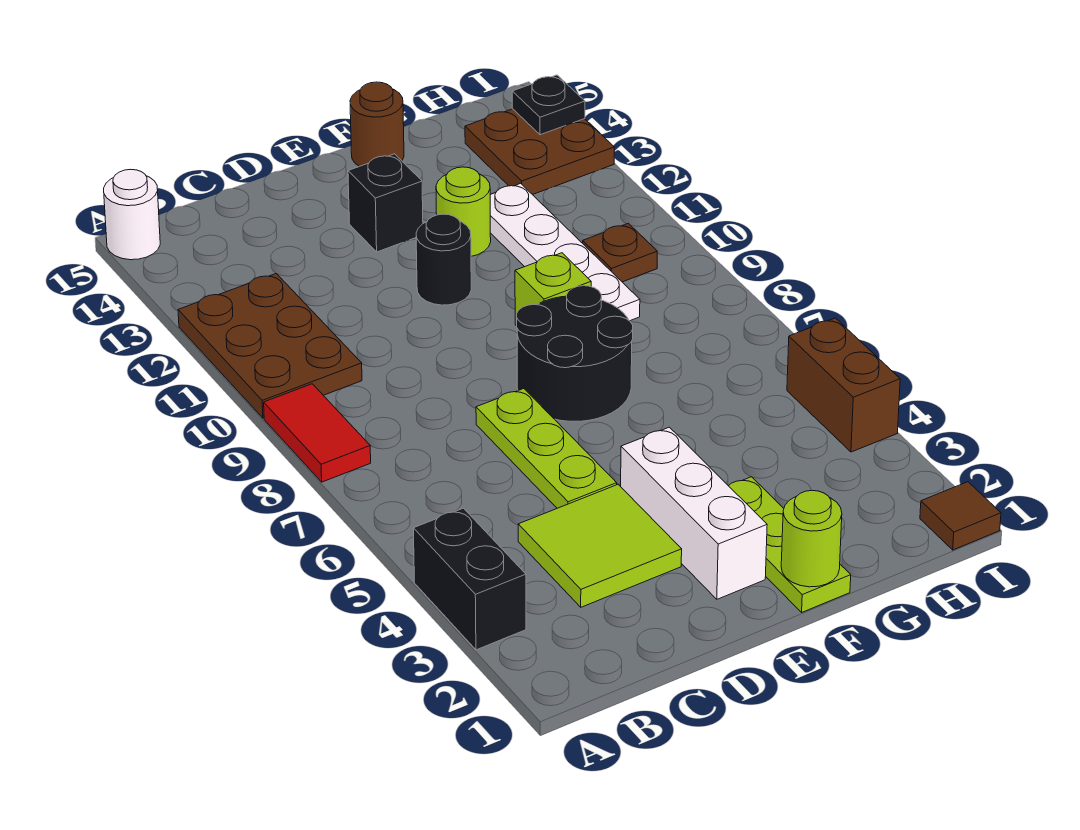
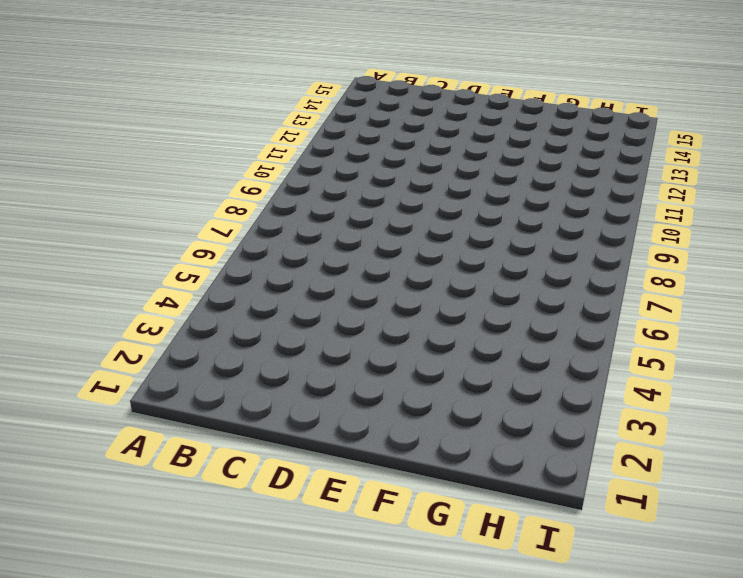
none -> black brick A3:A4 level 1
none -> red tile A8:A9 level 1
none -> brown plate A10:B12 level 1

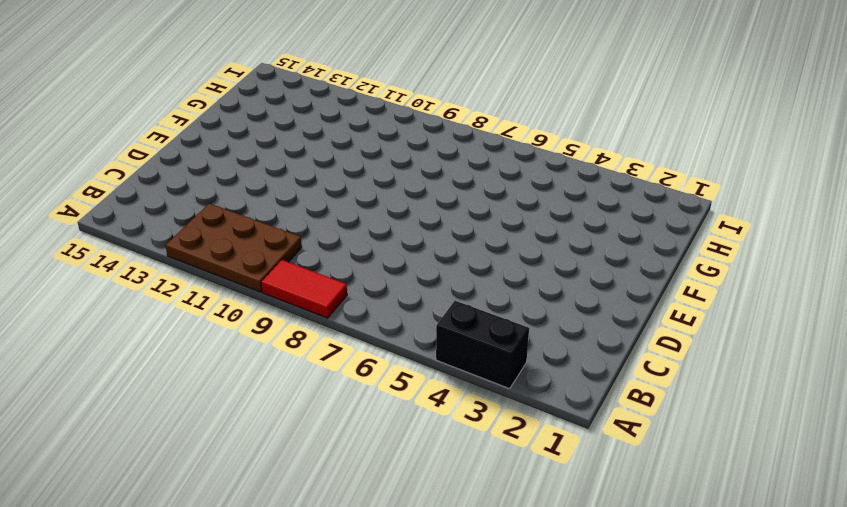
none -> white round brick A15 level 1
none -> lime tile C3:D4 level 1
none -> lime plate D5:D7 level 1

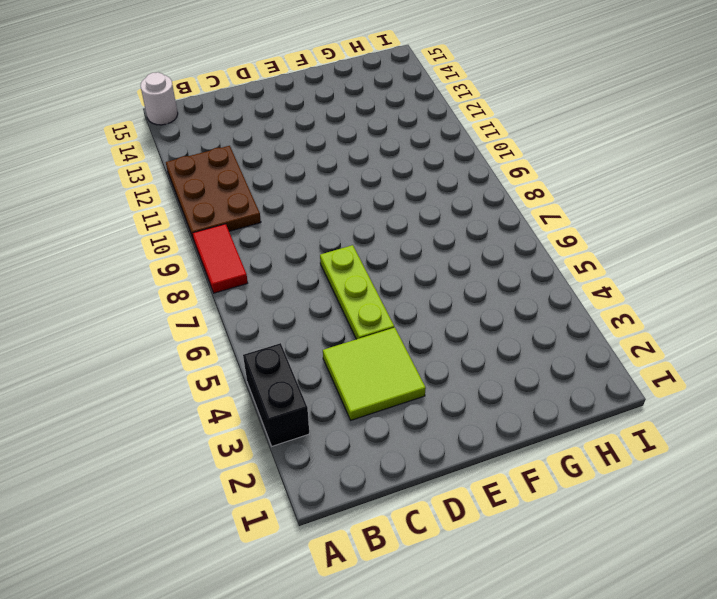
none -> white brick E2:E4 level 1
none -> black round brick E7:F8 level 1
none -> black round brick E11 level 1

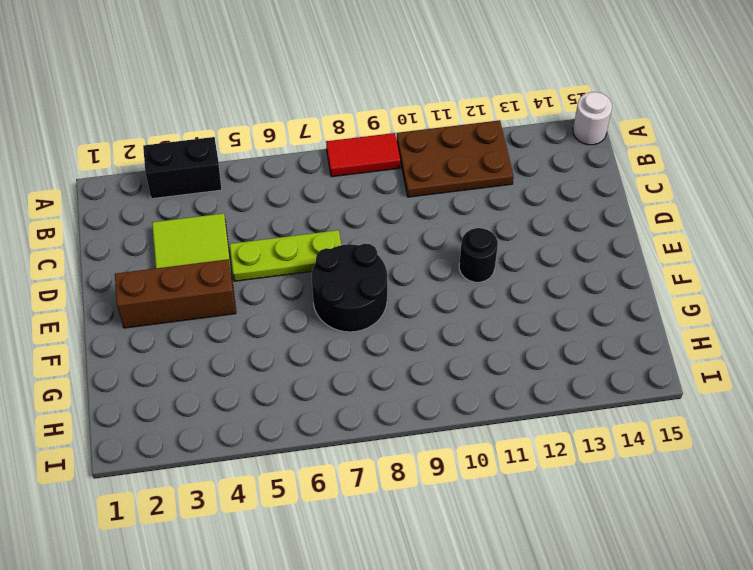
brown brick E2:E4 level 1 -> white brick E2:E4 level 1
none -> black brick E13 level 1
none -> lime plate F1:F3 level 1
none -> lime brick F9 level 1

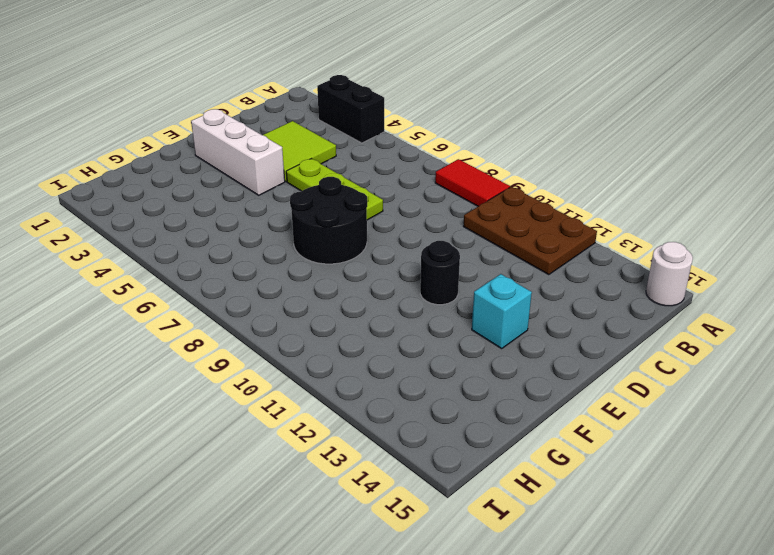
cyan brick E13 level 1 -> black brick E13 level 1
none -> lime plate F1:F3 level 1
none -> lime brick F9 level 1
none -> lime round brick F12 level 1

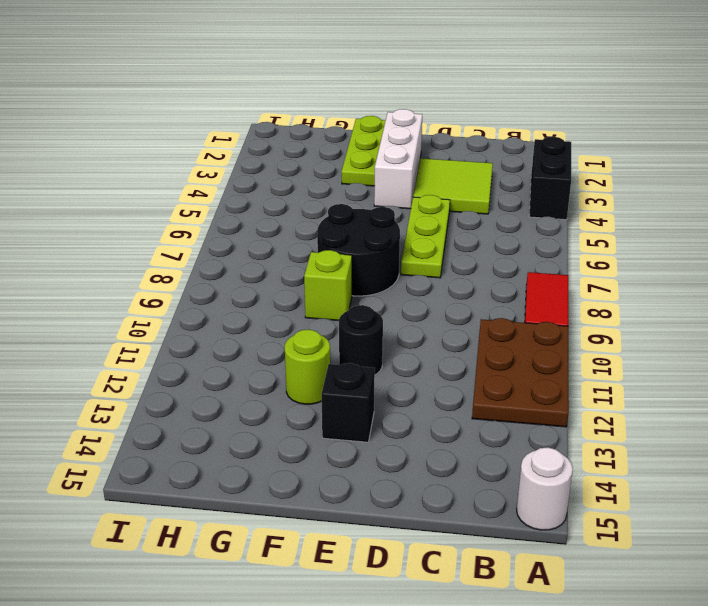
none -> brown round brick F15 level 1
none -> white plate G9:G12 level 1
none -> brown plate H10 level 1

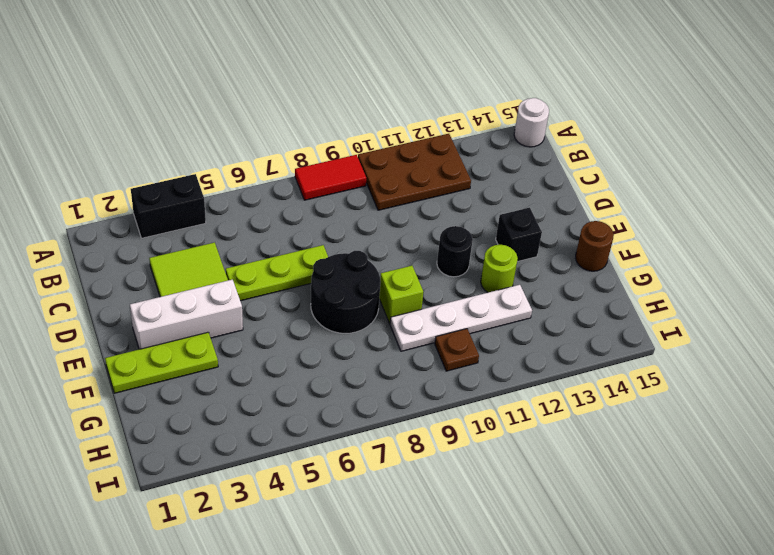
none -> brown plate H13:I14 level 1
none -> brown tile I1 level 1
none -> brown brick I4:I5 level 1

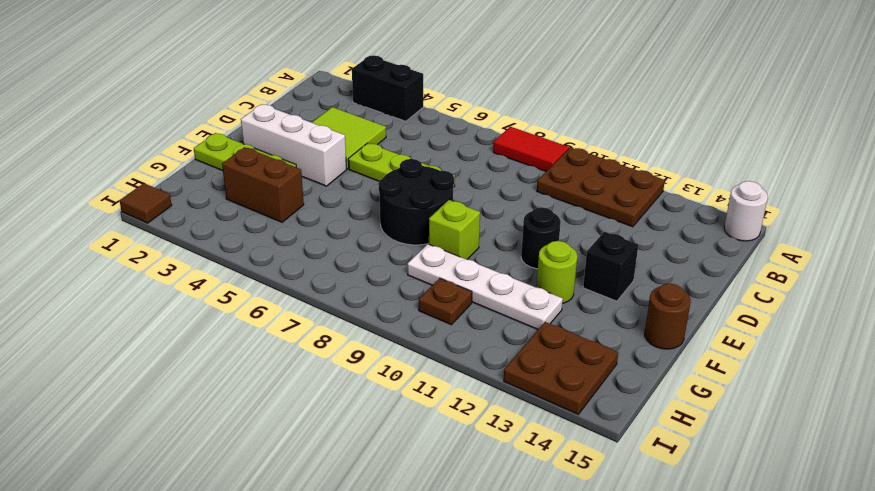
brown brick G3:G4 level 1 -> brown brick I4:I5 level 1
none -> lime round brick F1 level 2
none -> black plate I14 level 2

